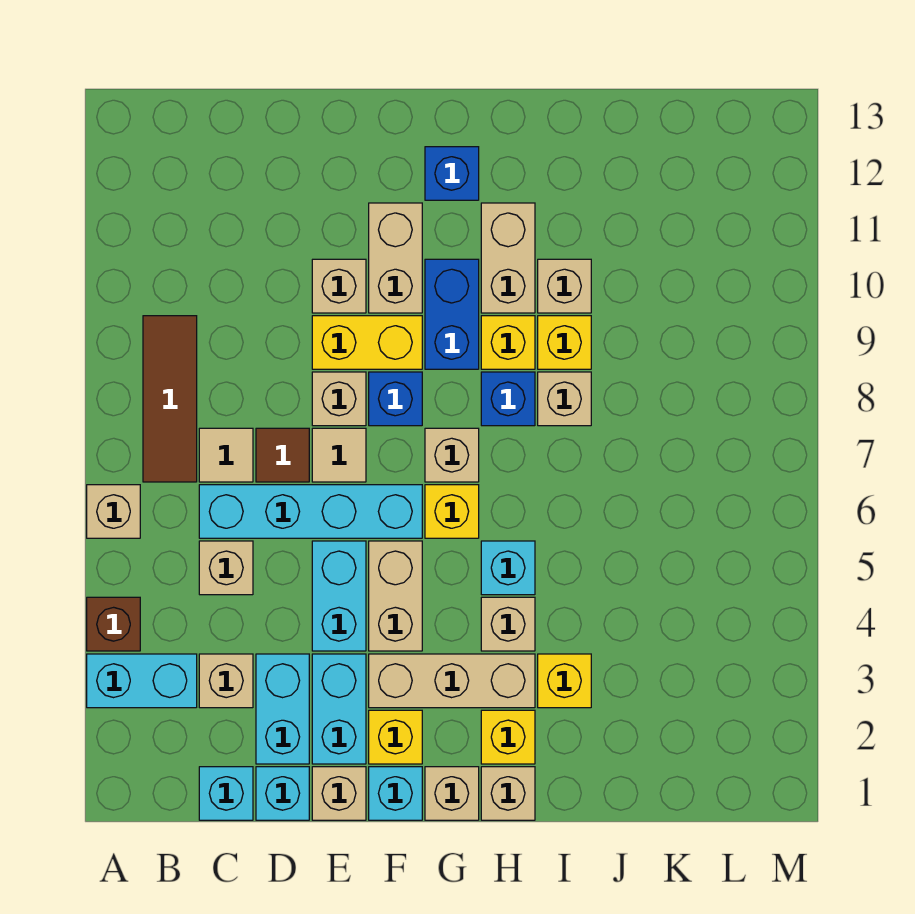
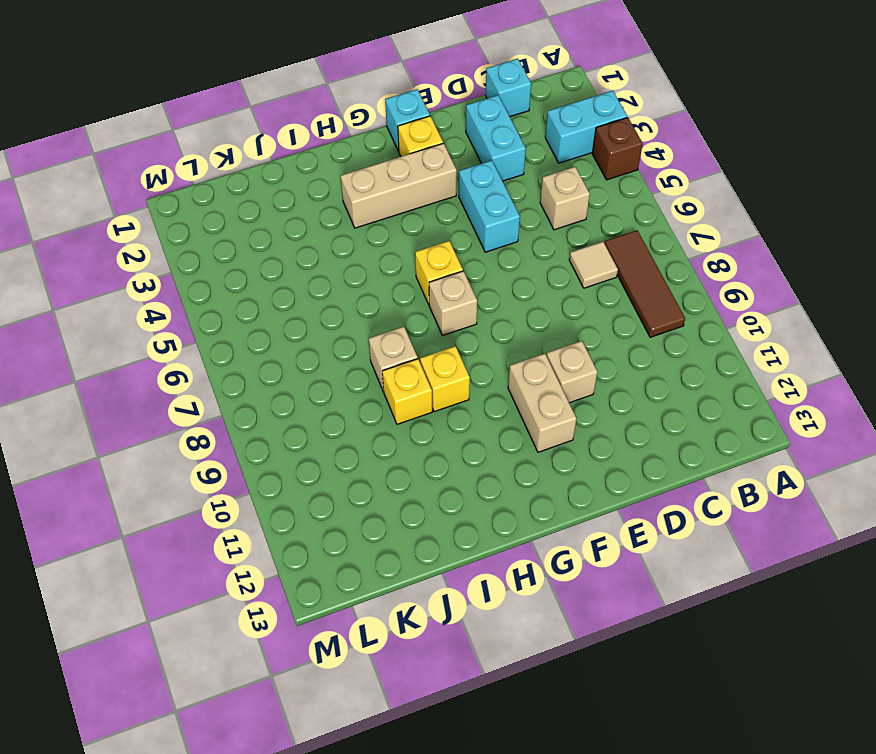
none -> tan brick A6 level 1
none -> tan brick C3 level 1
none -> cyan brick C6:F6 level 1
none -> cyan brick D1 level 1

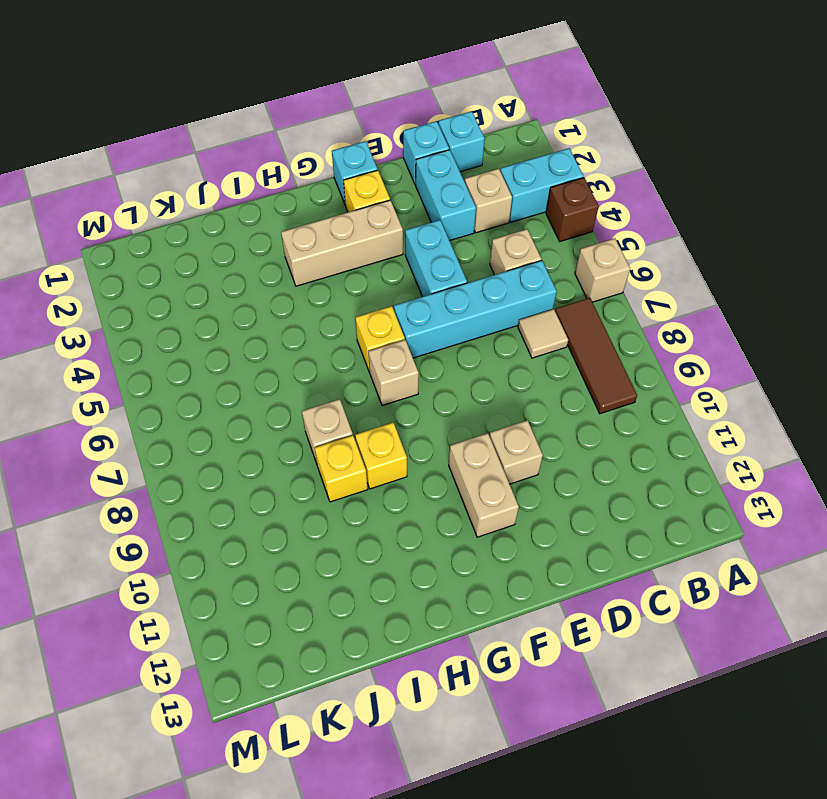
none -> brown tile D7 level 1
none -> tan brick E1 level 1
none -> cyan brick E2:E3 level 1
none -> tan tile E7 level 1

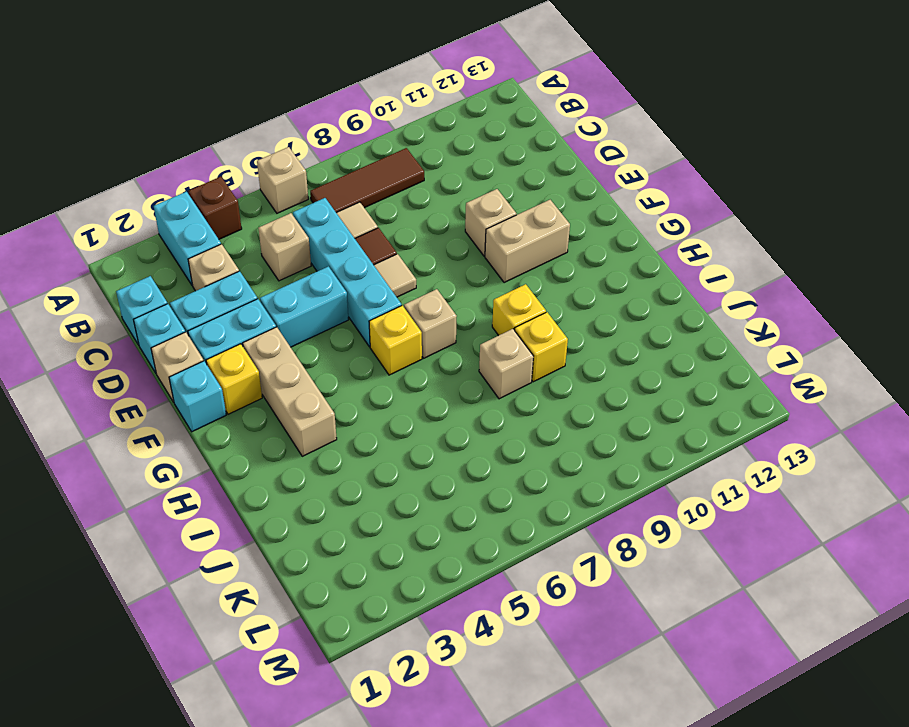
none -> tan brick E8 level 1
none -> yellow brick E9:F9 level 1
none -> tan brick F4:F5 level 1
none -> blue brick F8 level 1

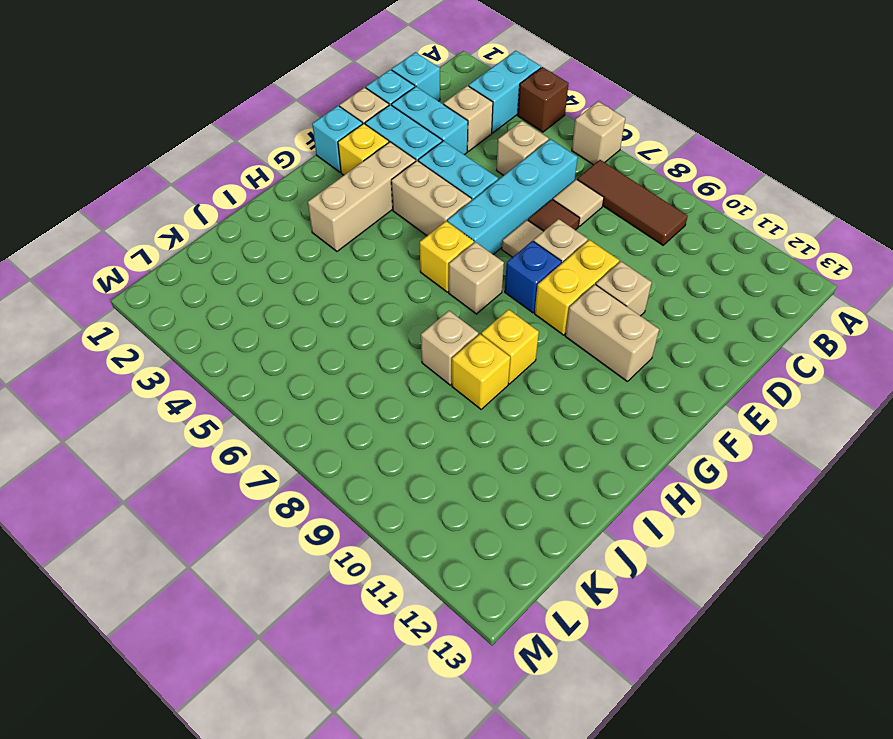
none -> tan brick G1 level 1
none -> blue brick G9:G10 level 1
none -> blue brick G12 level 1
none -> tan brick H1 level 1

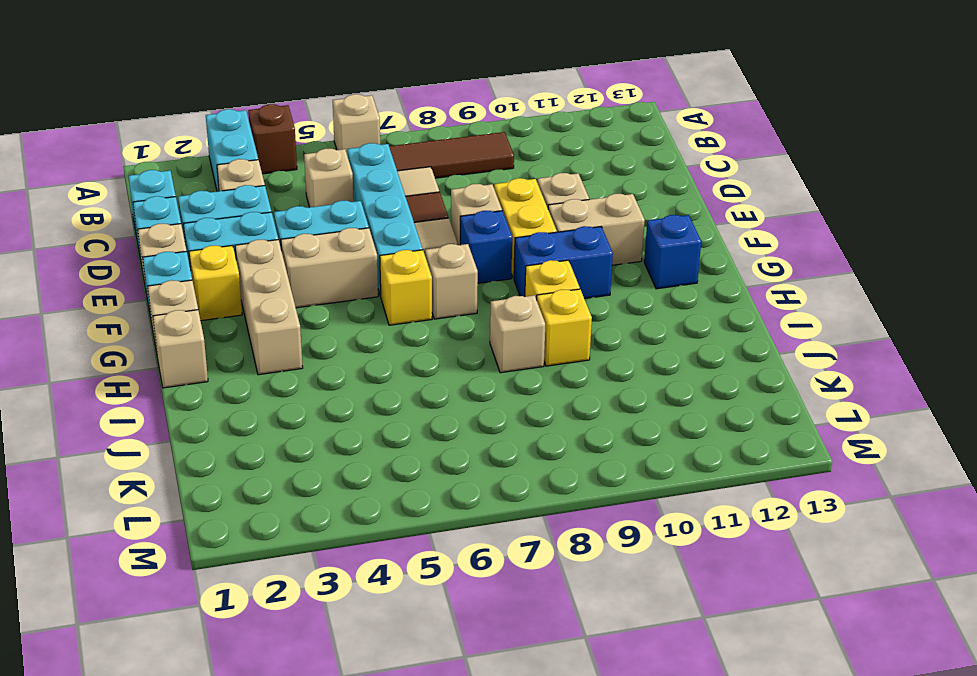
none -> yellow brick H2 level 1
none -> tan brick H4 level 1
none -> cyan brick H5 level 1
none -> blue brick H8 level 1

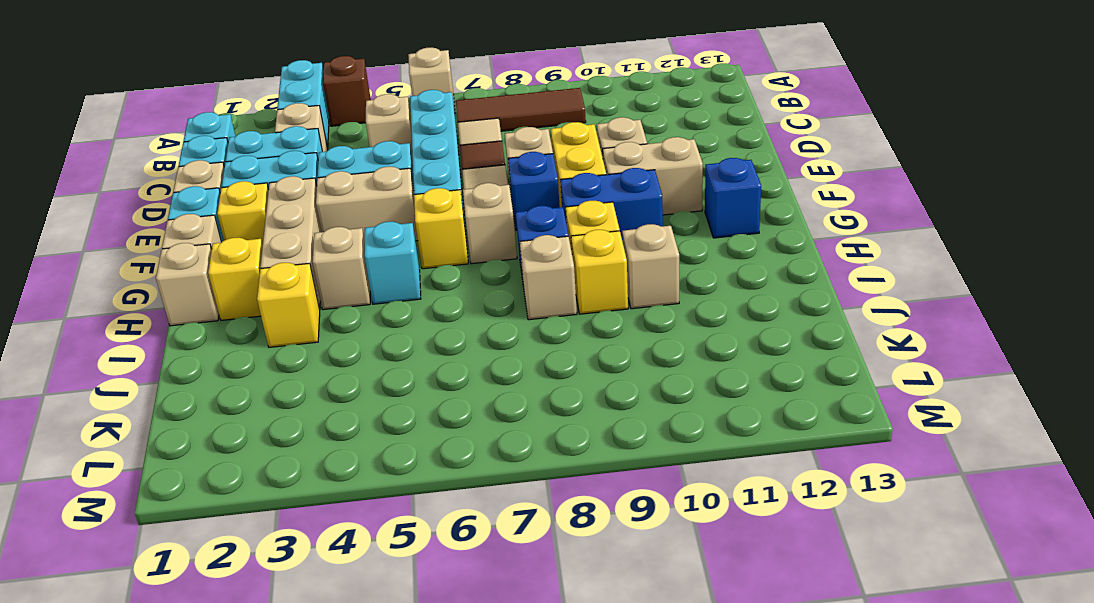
none -> tan brick H10:H11 level 1

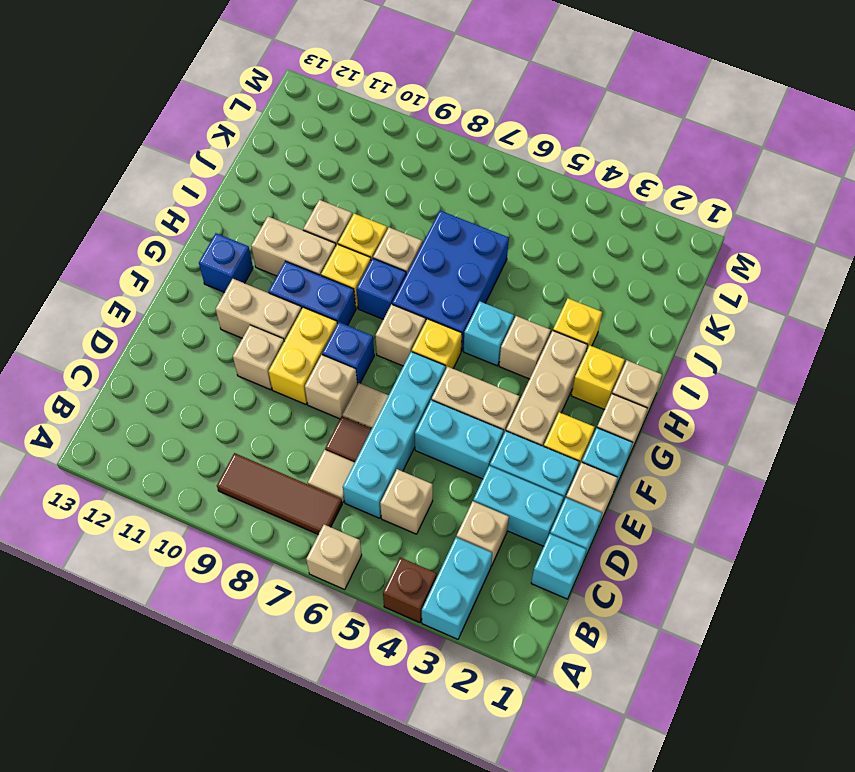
blue brick H6:J7 level 1 -> none

